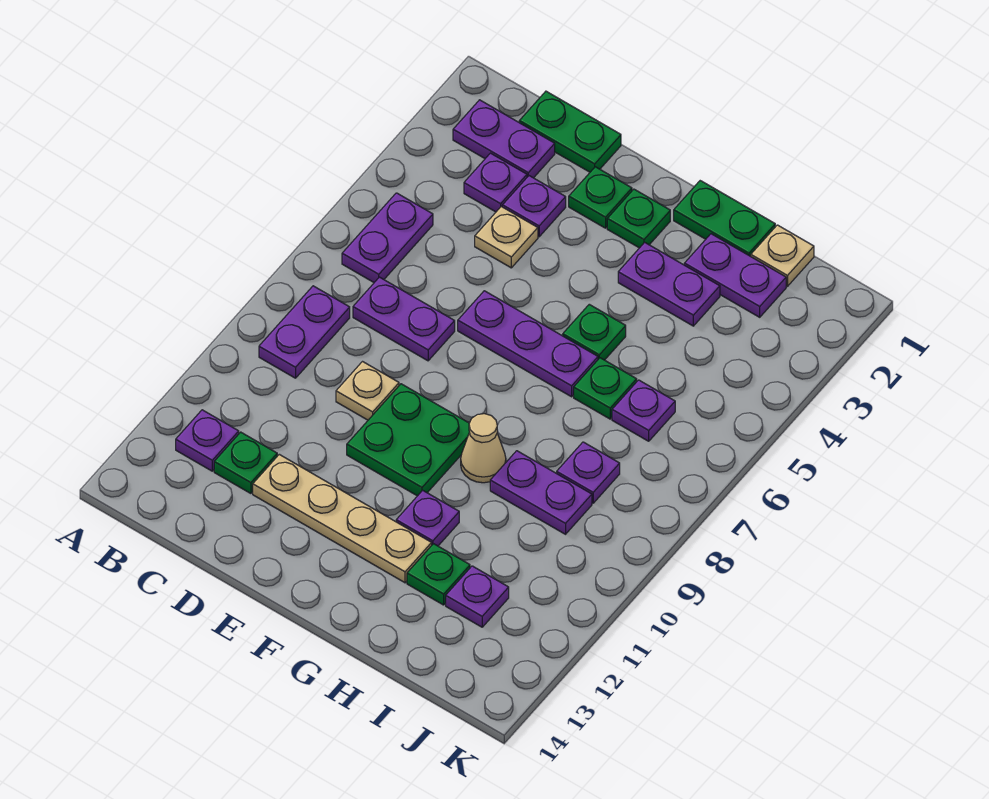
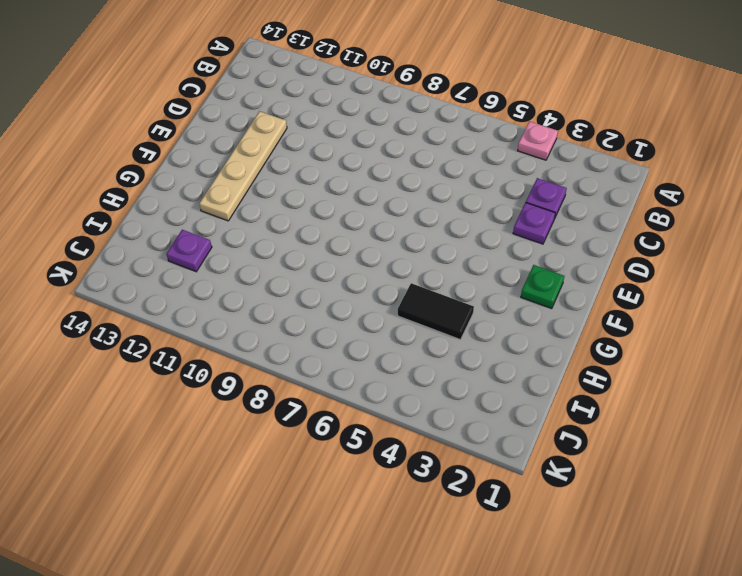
pink plate A4 level 1 -> none
black tile H4:H5 level 1 -> none
none -> purple plate B2:C2 level 1
none -> purple plate B5:B6 level 1
none -> purple plate B8:B9 level 1

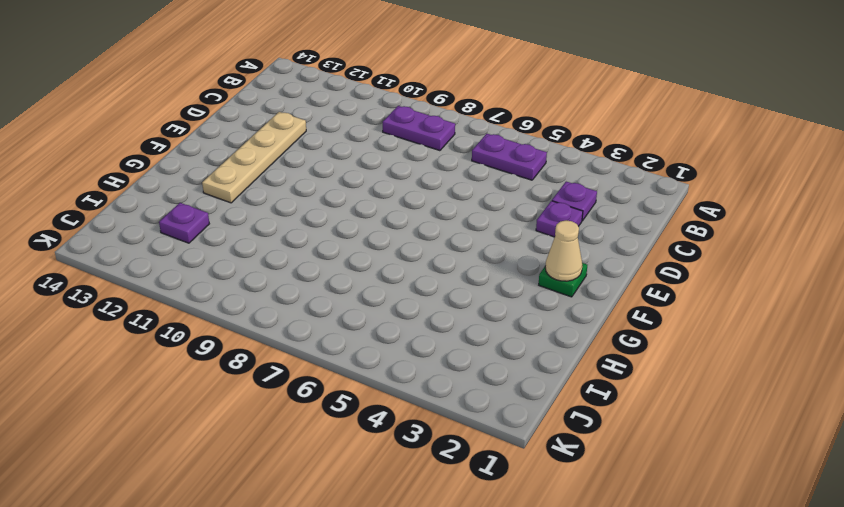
tan cone F2 level 2 -> tan cone G9 level 1
none -> purple plate B2:C2 level 1
none -> purple plate B12 level 1
none -> green plate C1:D1 level 1

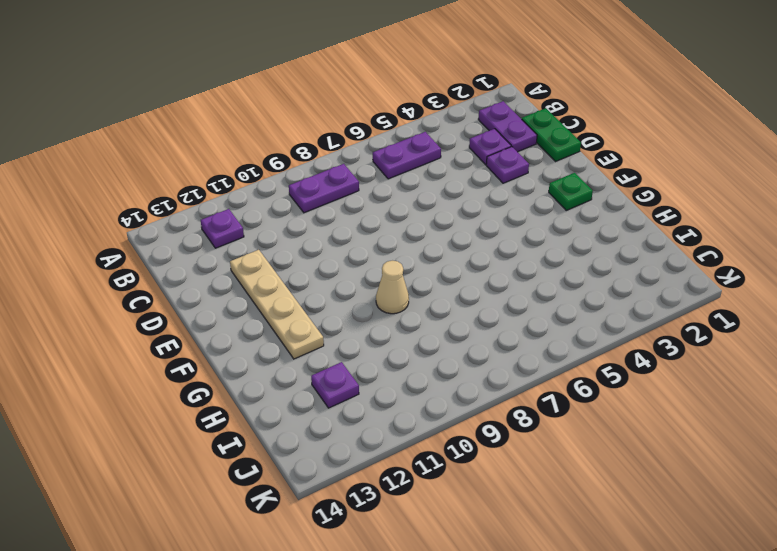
none -> purple plate C7:D7 level 1
none -> green plate C12 level 1
none -> tan plate D4 level 1

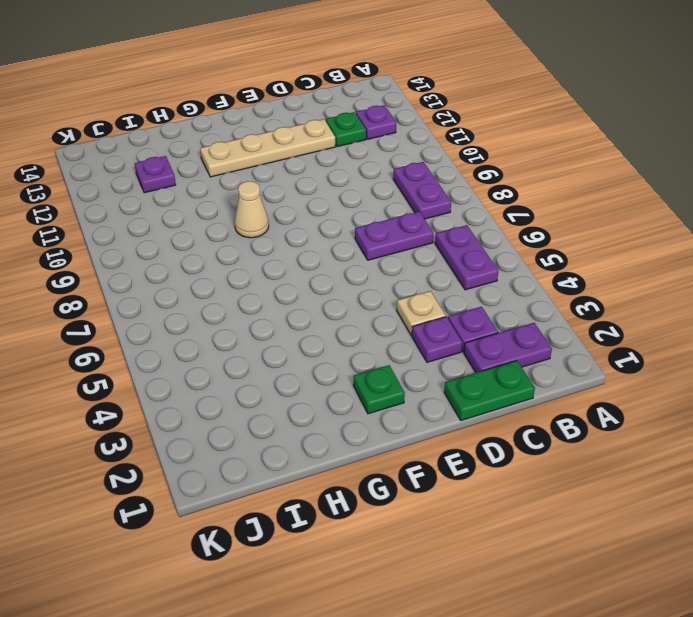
none -> tan plate D9 level 1
none -> green plate E2 level 1
none -> purple plate E6:G6 level 1

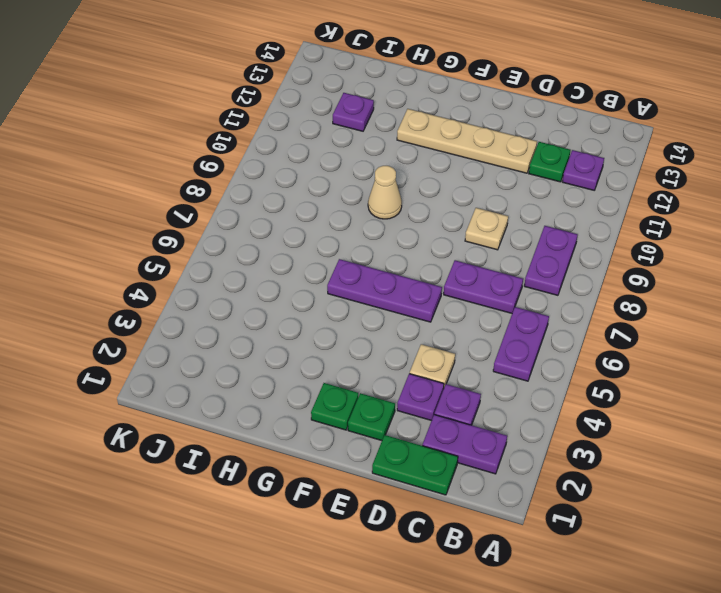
none -> green plate E9:F10 level 1
none -> green plate G1:H1 level 1
none -> purple plate G3:H3 level 1

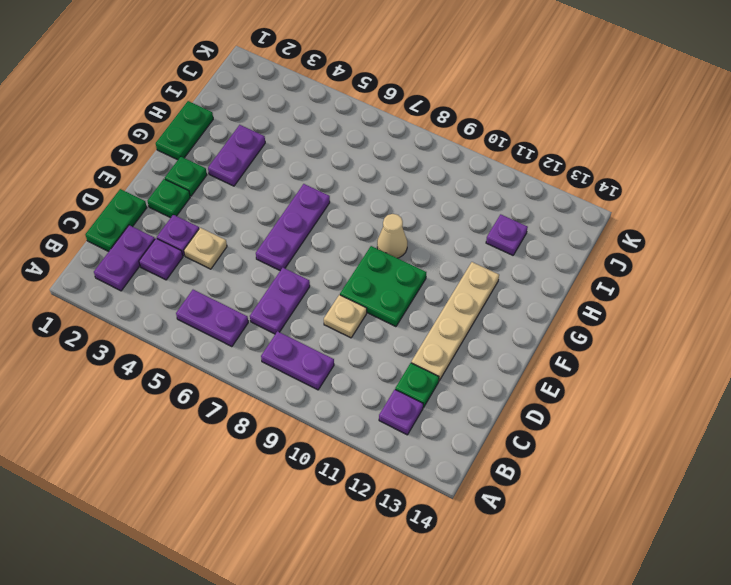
none -> green plate G5 level 1
none -> purple plate G11 level 1
none -> purple plate H2:I2 level 1

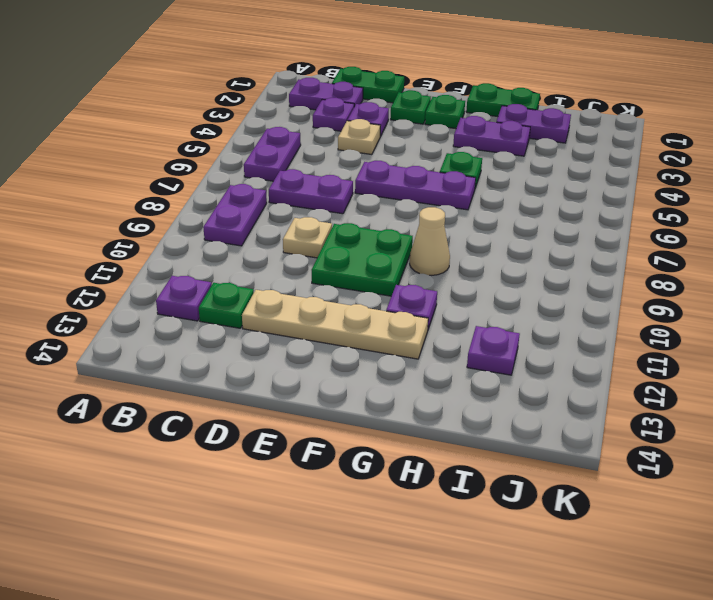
none -> green plate H6 level 1
none -> purple plate H9:I9 level 1
none -> green plate H12 level 1

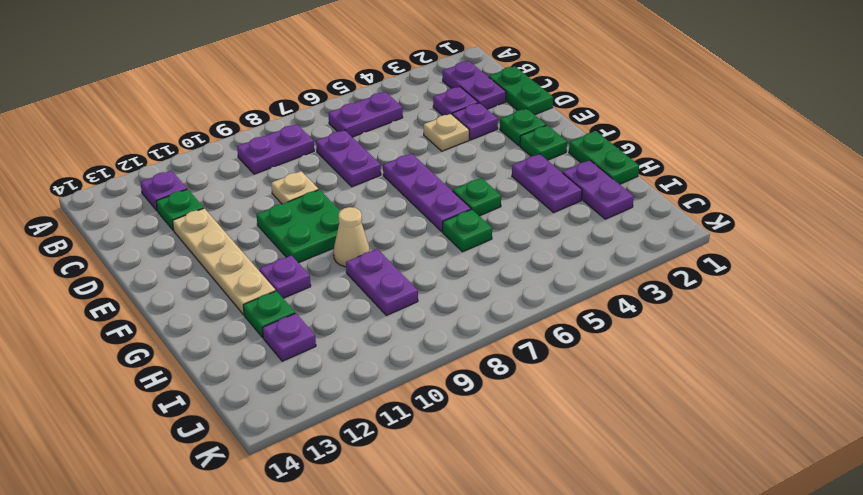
none -> tan plate I1 level 1
none -> purple plate I6 level 1
none -> purple plate I8 level 1

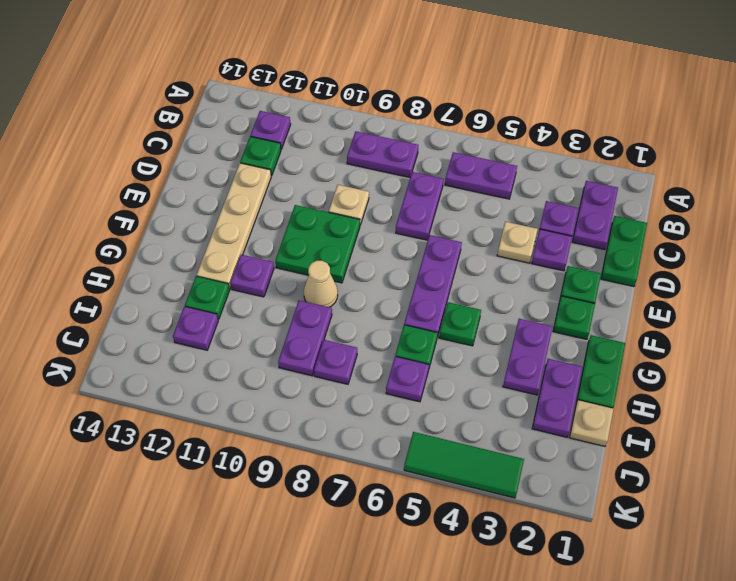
green tile K3:K5 level 1 -> none

